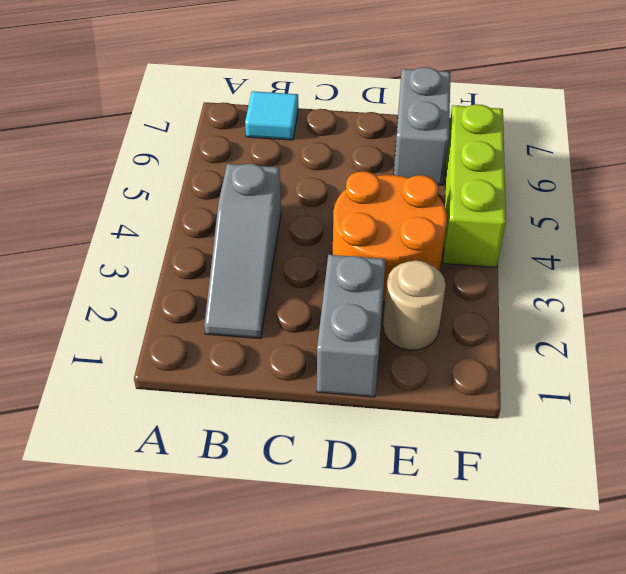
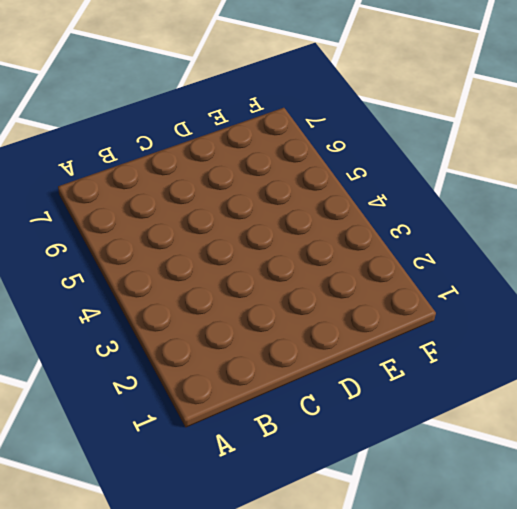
none -> grey slope B2:B4 level 1 top 4
none -> cyan tile B7 level 1

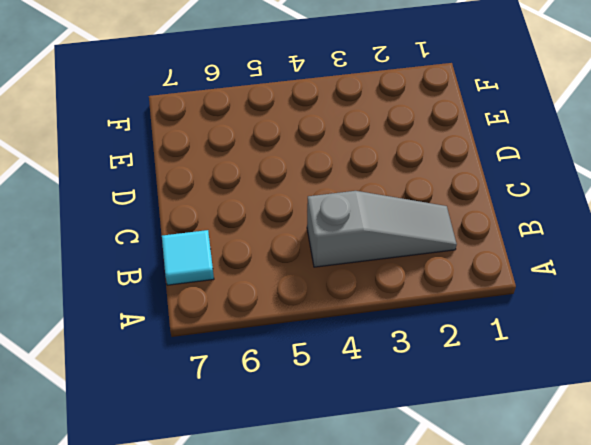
none -> grey brick D1:D2 level 1
none -> orange round brick D3:E4 level 1

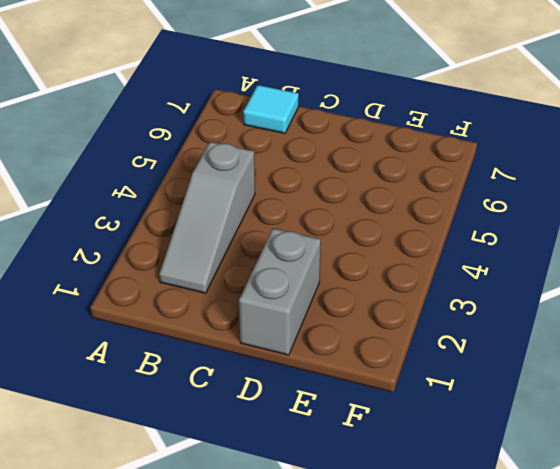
none -> orange round brick D3:E4 level 1
none -> tan round brick E2 level 1

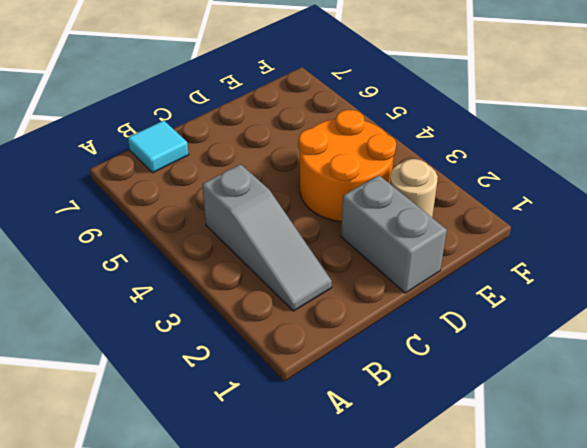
none -> grey brick E6:E7 level 1
none -> lime brick F4:F6 level 1

